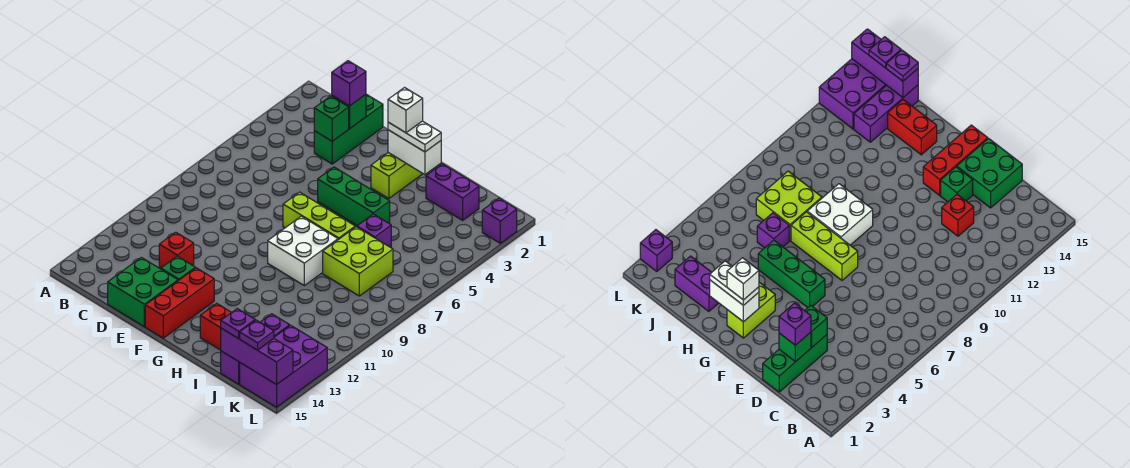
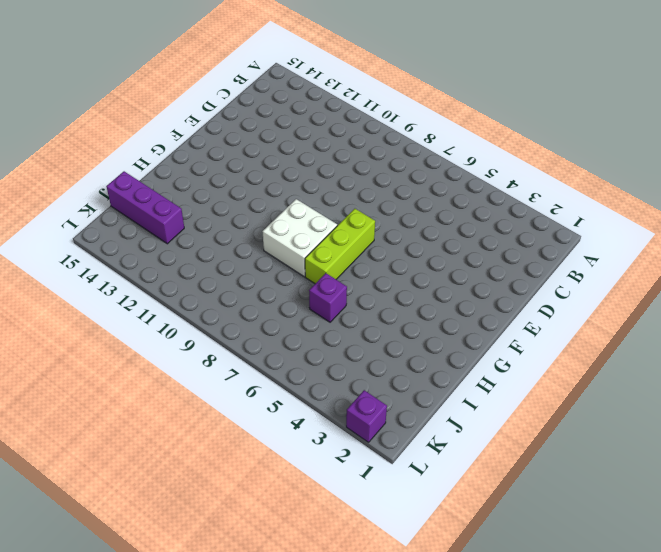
none -> green brick D1:D3 level 1
none -> red brick D12 level 1
none -> green brick D14:E15 level 1

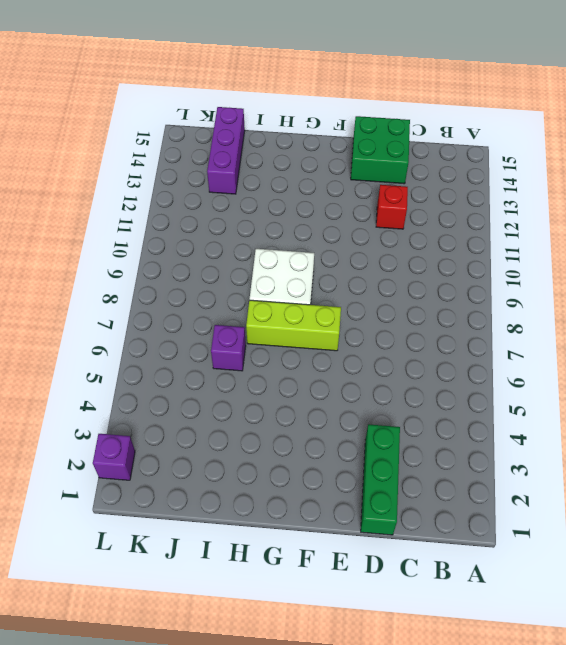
none -> green brick E13 level 1
none -> green brick F5:H5 level 1
none -> red brick F13:F15 level 1

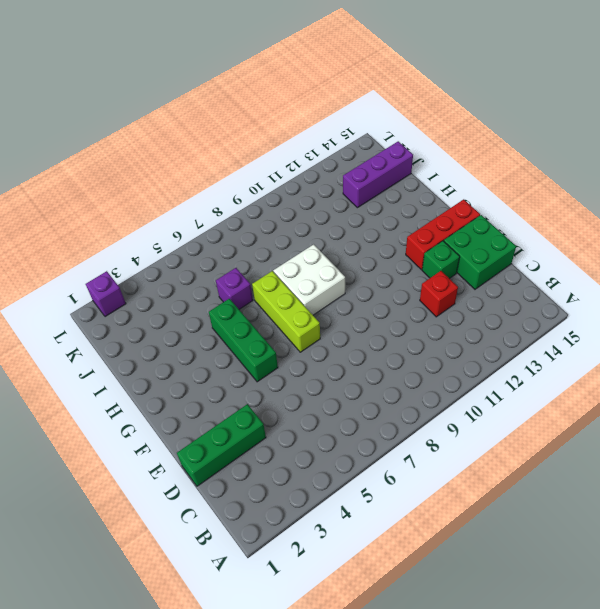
none -> lime brick G2:G3 level 1
none -> red brick H14:I14 level 1
none -> purple brick I2:J2 level 1

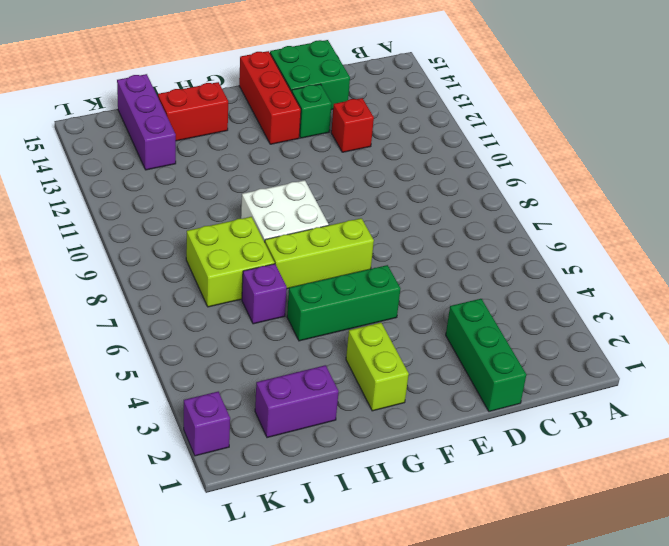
none -> purple brick K13:L15 level 1
none -> green brick D2 level 2
none -> green brick D3 level 2

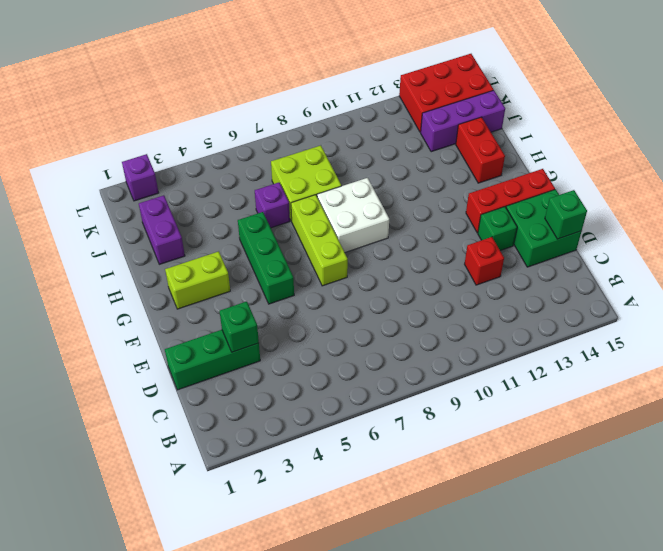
green brick D15 level 2 -> green brick D2 level 2
red brick K13:L15 level 1 -> purple brick K13:L15 level 1
none -> white brick G2:H2 level 2
none -> purple brick J15:L15 level 2
none -> purple brick D2 level 3

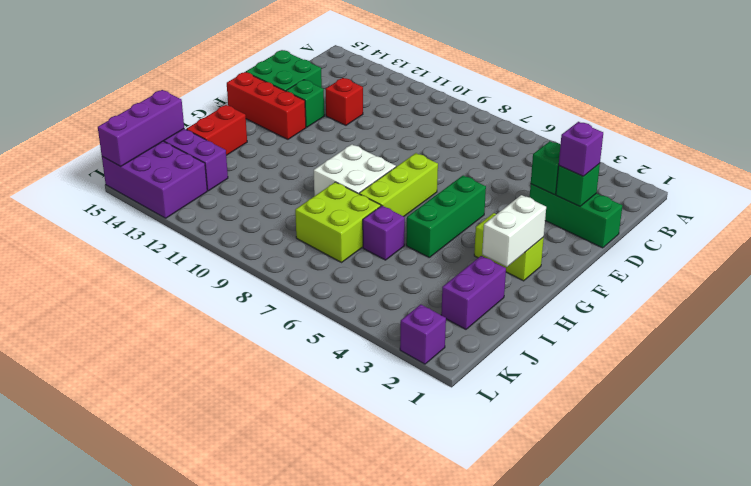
none -> white plate G2:H2 level 3
none -> purple plate J15 level 3
none -> purple plate K15 level 3

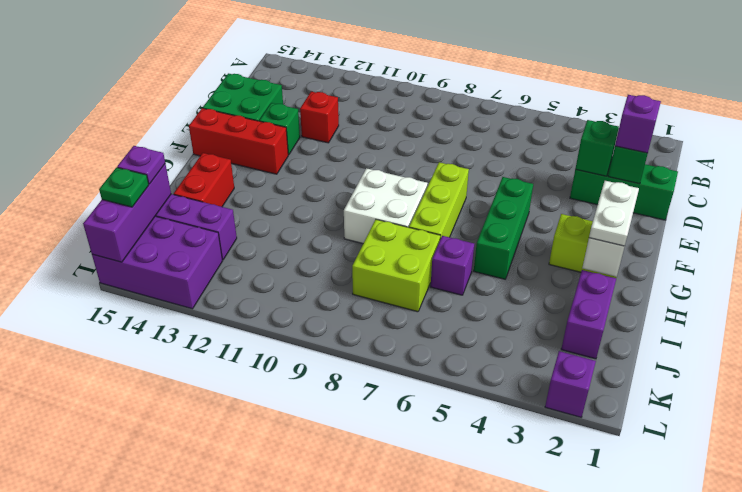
green plate K15 level 3 -> purple plate K15 level 3
none -> white brick G2 level 4

